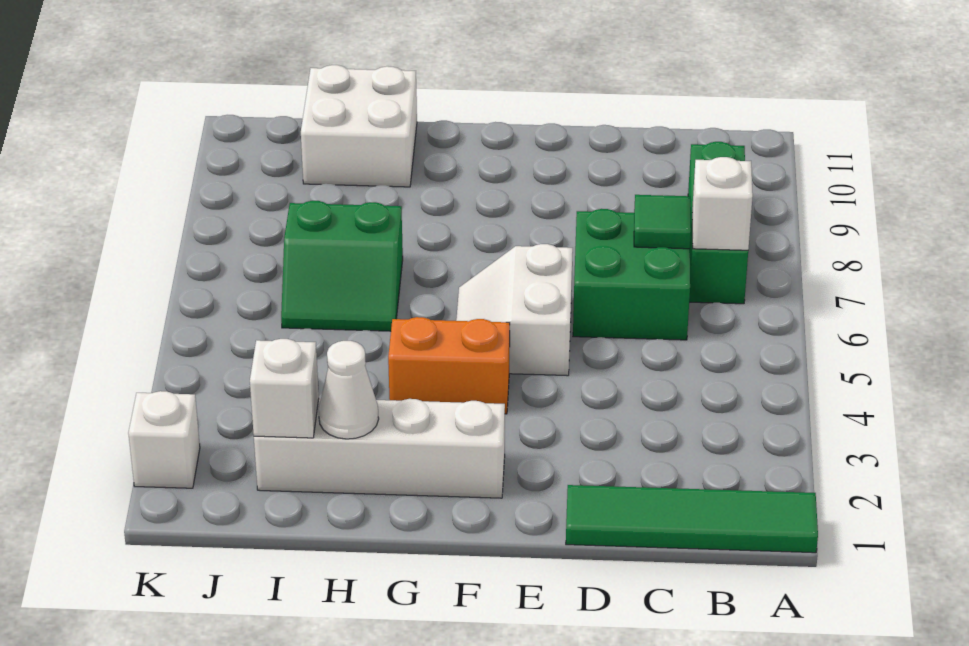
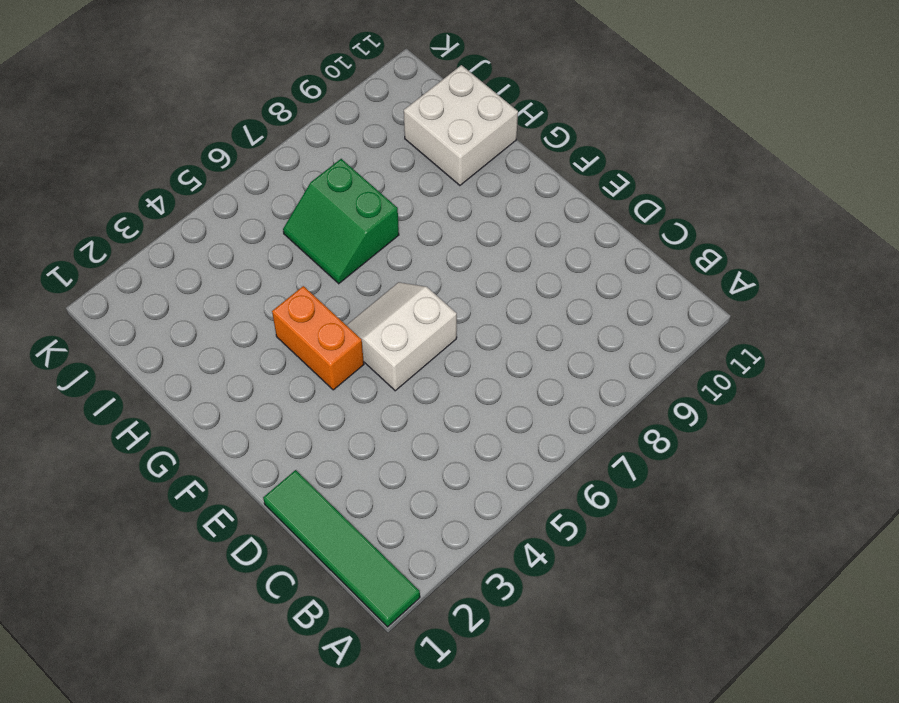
none -> green brick B7:B9 level 1
none -> green brick C6:D7 level 1
none -> white brick F2:I2 level 1

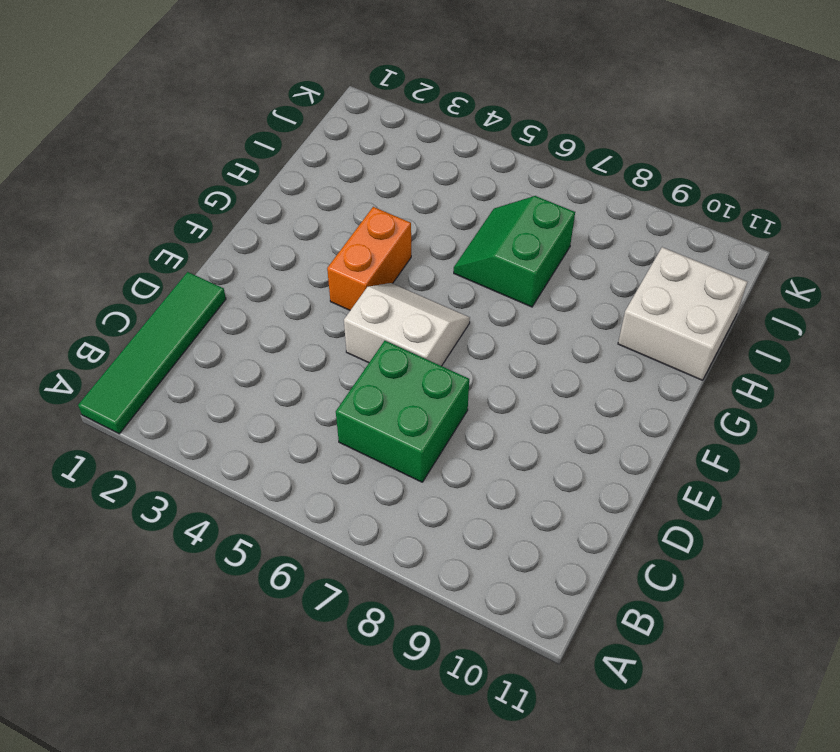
none -> green brick B7:B9 level 1
none -> white brick F2:I2 level 1
none -> white brick K2 level 1

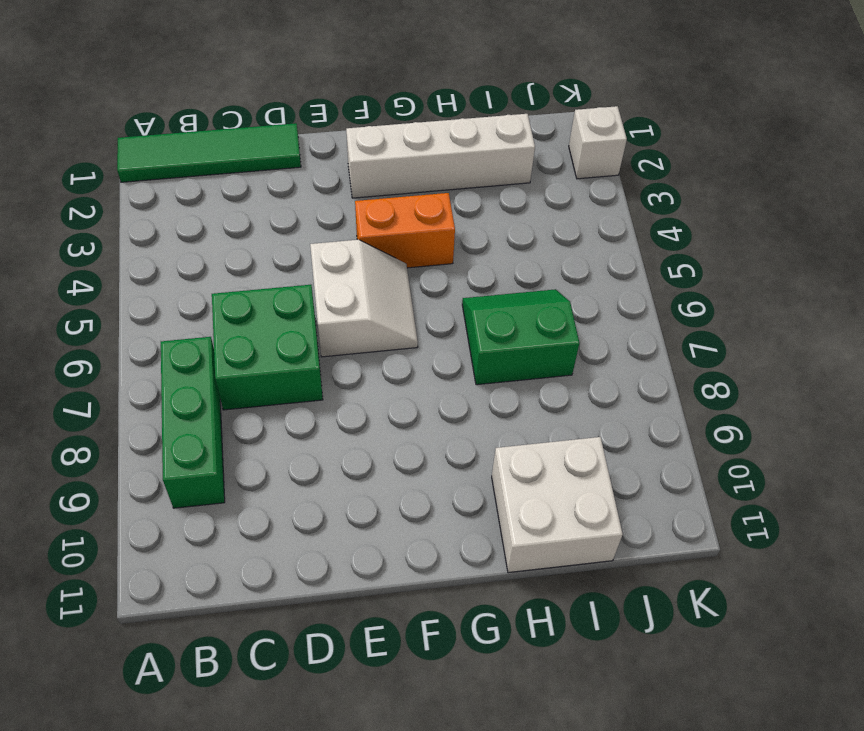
none -> white brick B7 level 2
none -> green tile C7 level 2
none -> white cone H2 level 2

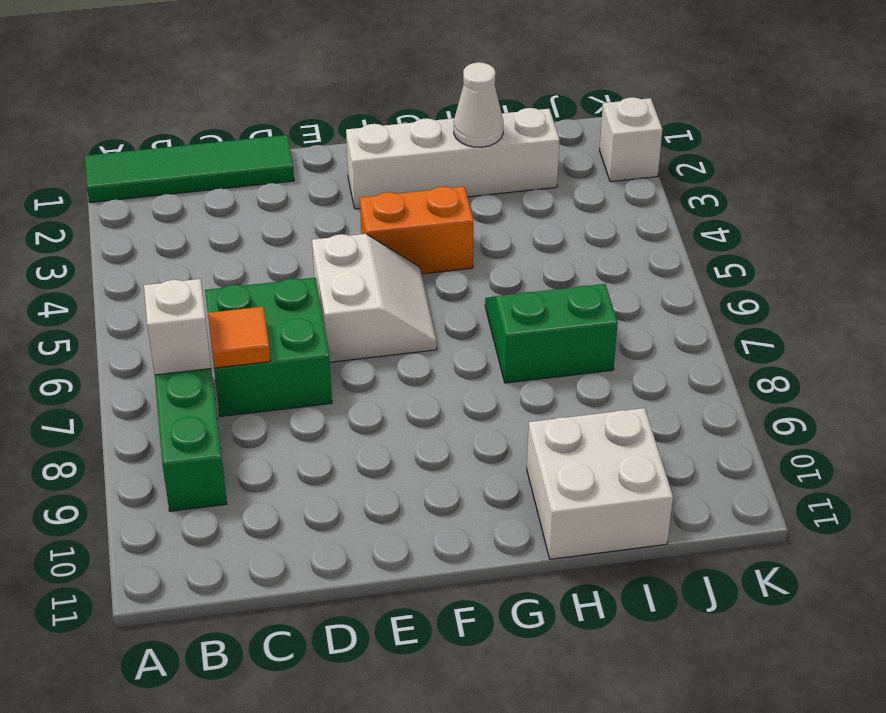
orange tile C7 level 2 -> green tile C7 level 2
none -> white brick I2 level 2

